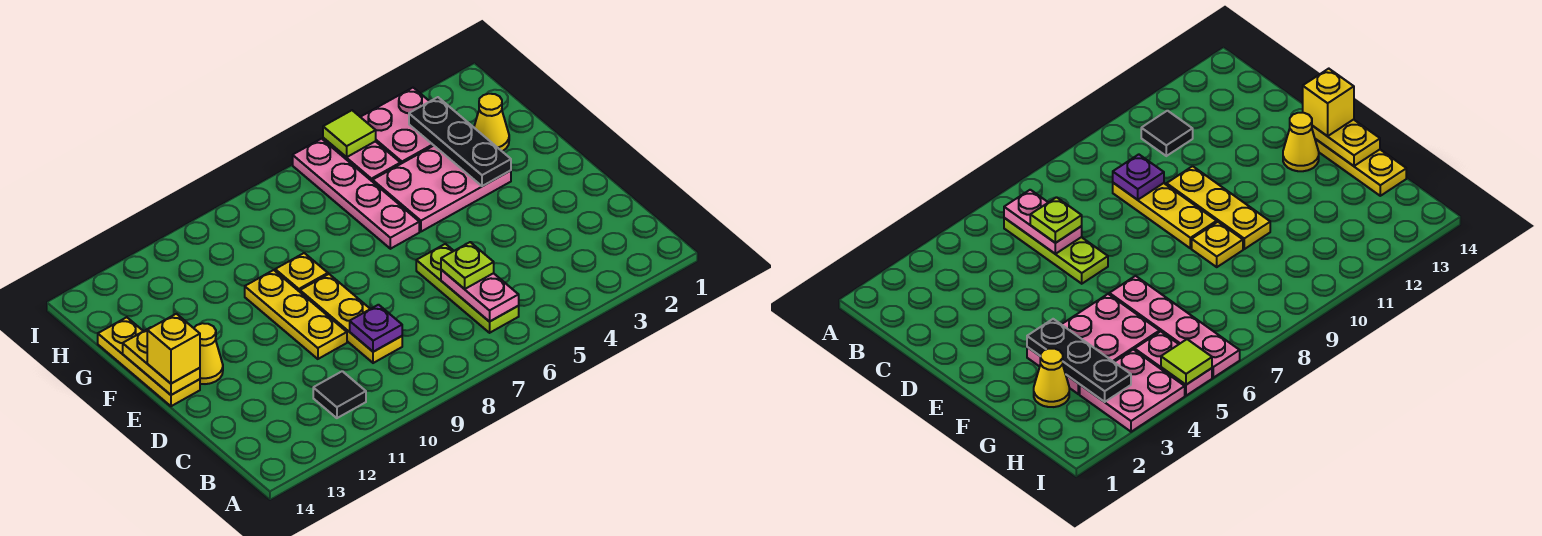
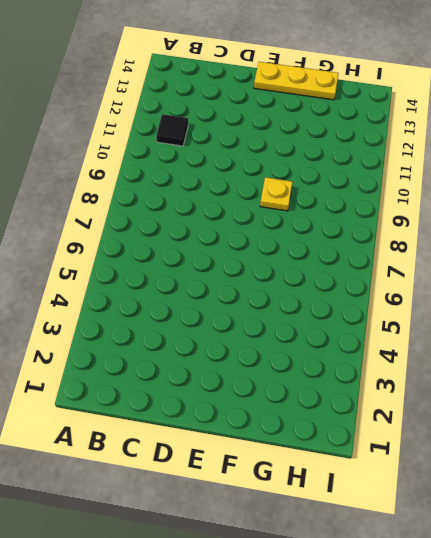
none -> lime plate B6:D6 level 1
none -> yellow plate C9:E9 level 1
none -> yellow plate D10:F10 level 1

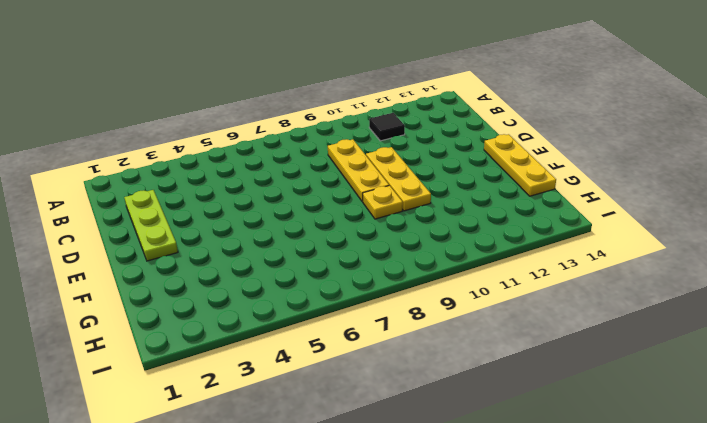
lime plate C2:E2 level 1 -> lime plate B6:D6 level 1
none -> yellow cone E13 level 1
none -> pink plate F3:G5 level 1
none -> pink plate F6:I6 level 1

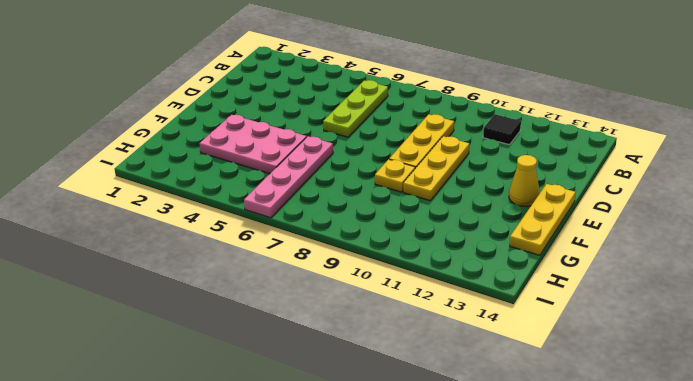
none -> yellow cone G2 level 1
none -> pink plate H3:I4 level 1
none -> pink plate H5:I5 level 1

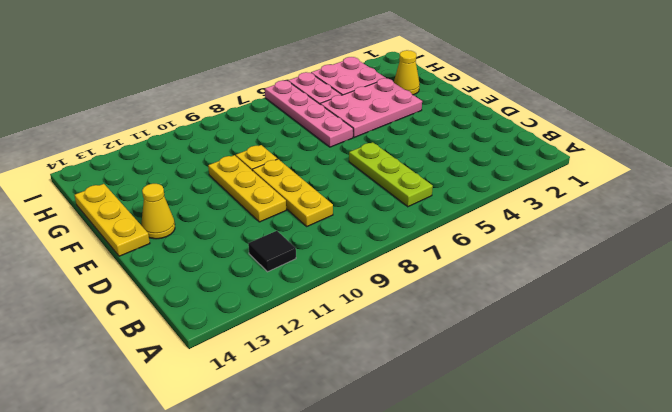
none -> pink plate B6:C6 level 2
none -> purple plate C9 level 2
none -> yellow plate E14:F14 level 2

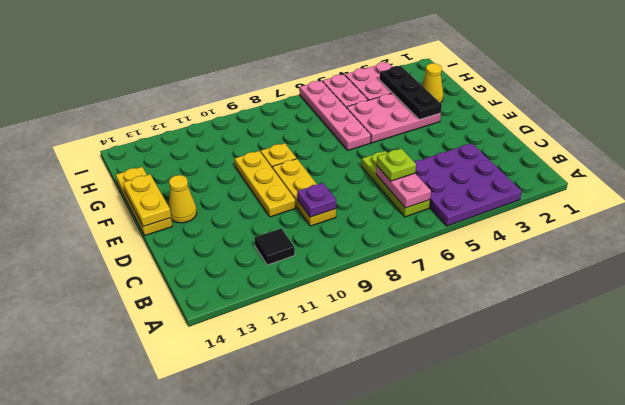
purple plate A3:C5 level 1 -> none
none -> lime tile I5 level 2
none -> yellow brick E14 level 3

